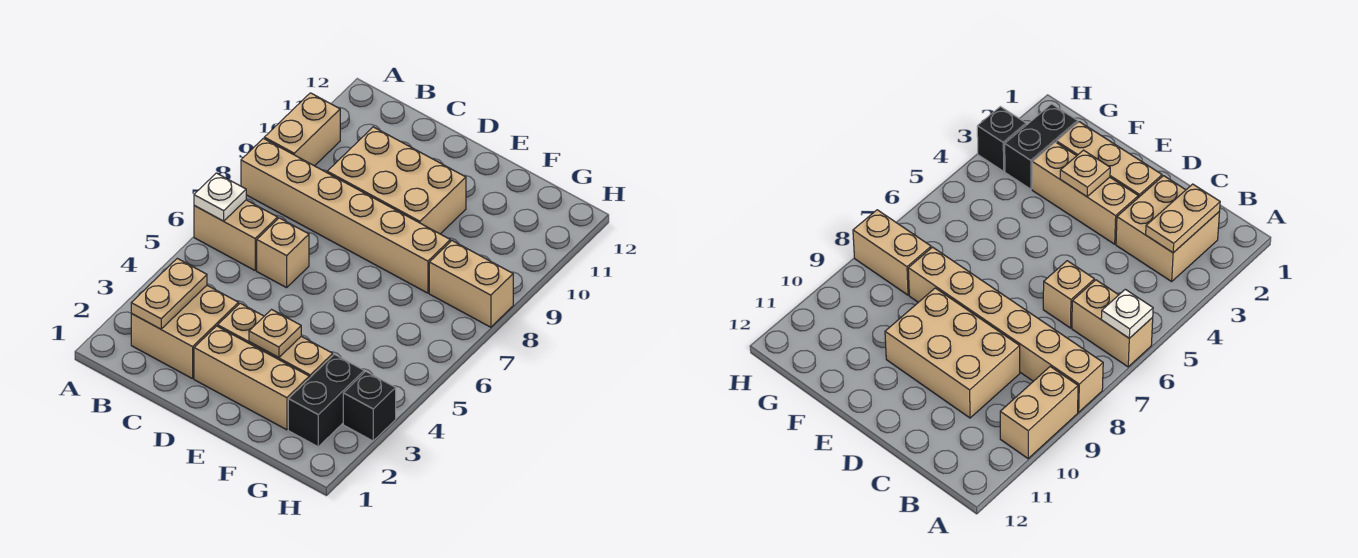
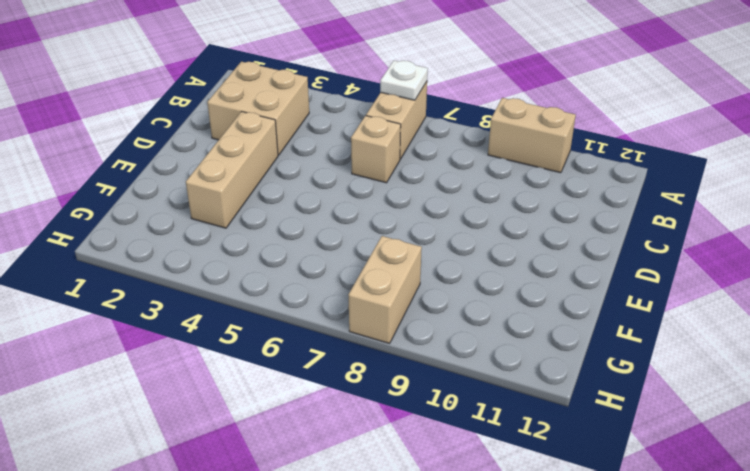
none -> tan brick A8:F8 level 1
none -> tan brick C9:E10 level 1
none -> tan brick D2:F2 level 1

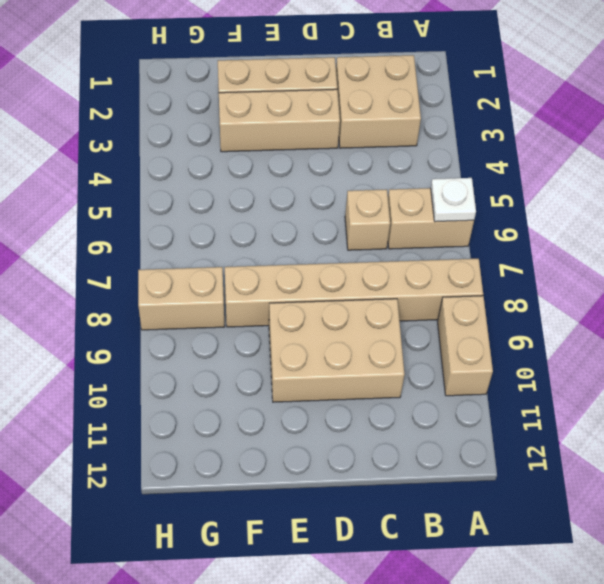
none -> black brick G2:G3 level 1
none -> black brick H3 level 1
none -> tan plate B2:B3 level 2

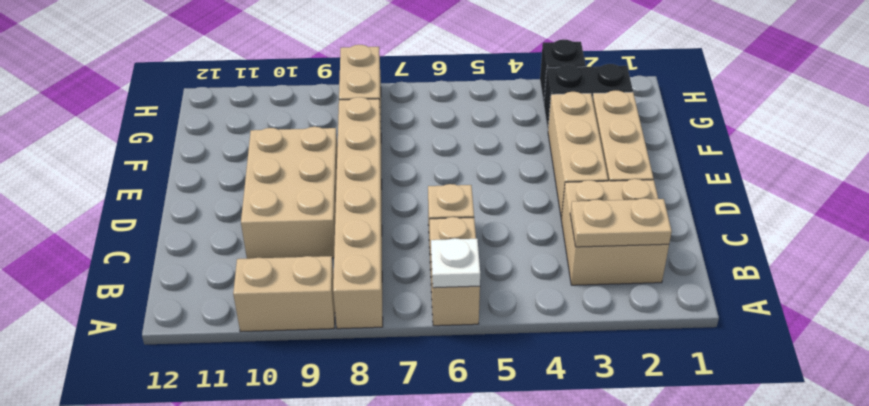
none -> tan plate E3 level 2

